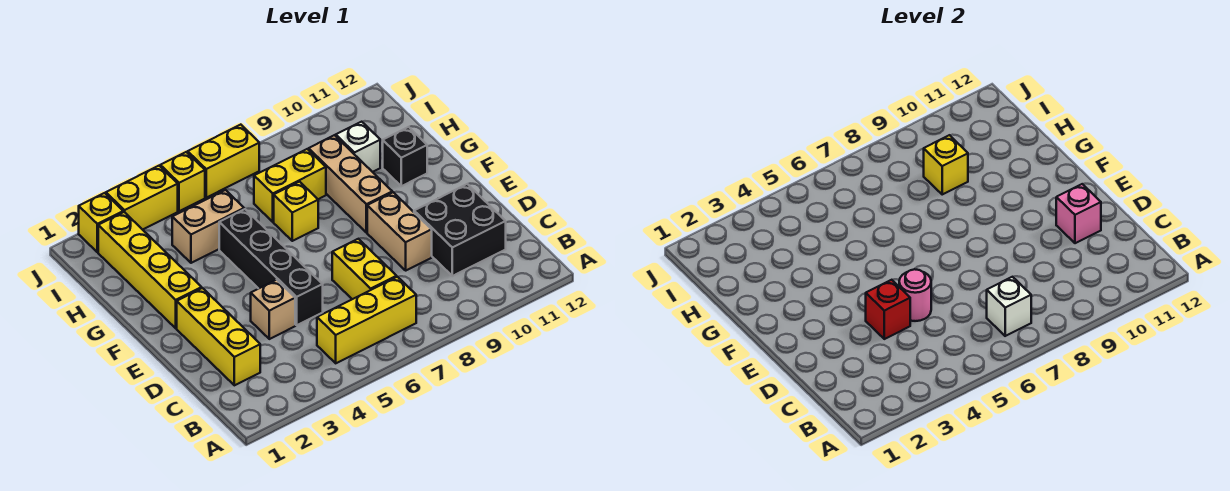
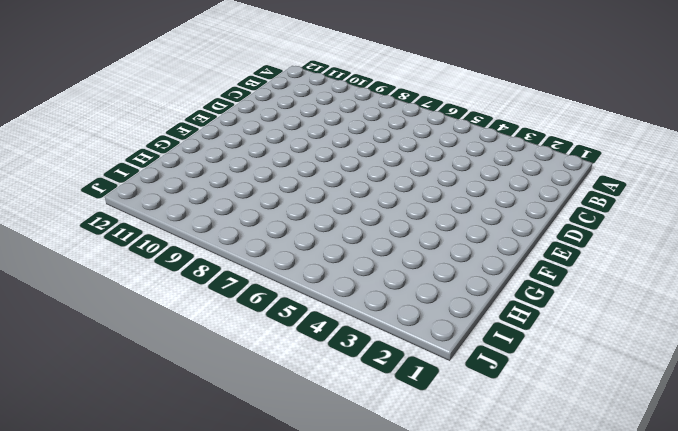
none -> yellow brick B5:B7 level 1
none -> yellow brick C2:E2 level 1
none -> yellow brick C7:D7 level 1

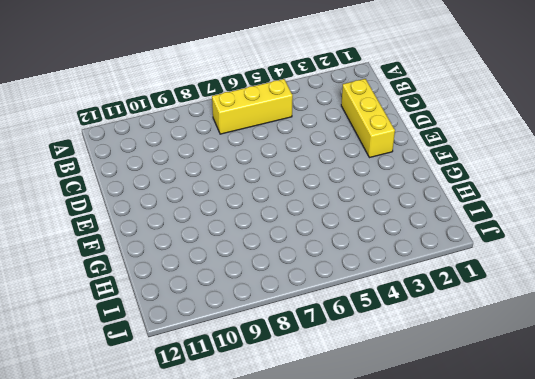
none -> yellow brick C7:D7 level 1
none -> black brick C10:D11 level 1
none -> tan brick D4 level 1

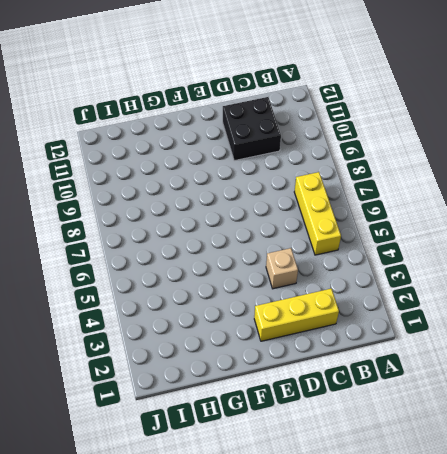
none -> yellow brick C7:D7 level 1
none -> black brick D5:G5 level 1
none -> tan brick D9:E9 level 1

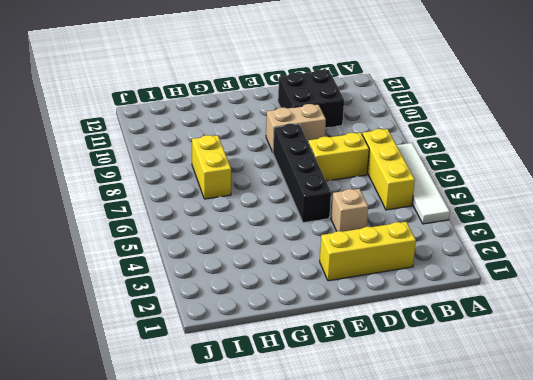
white tile A4:A7 level 1 -> none
black brick E5:E8 level 1 -> black brick D5:G5 level 1
none -> yellow brick F2:I2 level 1
none -> tan brick F9:H9 level 1
none -> yellow brick G7 level 1

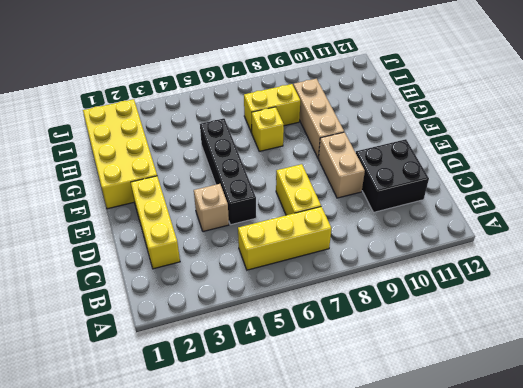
yellow brick F1:I2 level 1 -> yellow brick F2:I2 level 1
none -> black brick G11 level 1
none -> tan brick H4:H5 level 1
none -> white brick H10 level 1

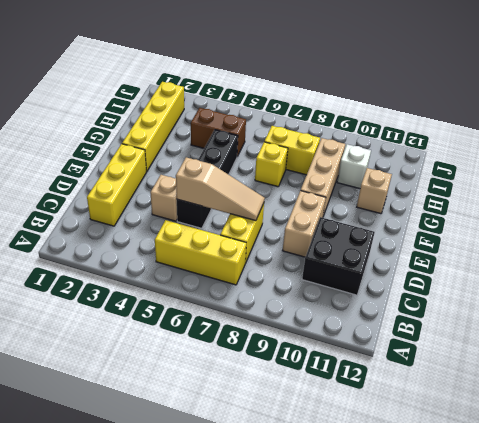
tan slope D5:D7 level 2 top 5 -> pink round brick D5 level 2
tan brick G11 level 1 -> black brick G11 level 1
brown brick H4:H5 level 1 -> tan brick H4:H5 level 1
none -> yellow brick J2 level 1
none -> yellow brick J3:J4 level 1
none -> yellow brick J5 level 1

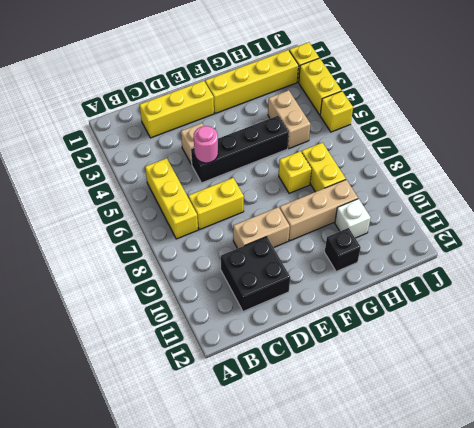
none -> yellow brick J6:J7 level 1
none -> white brick B7 level 2
none -> red brick D4 level 2

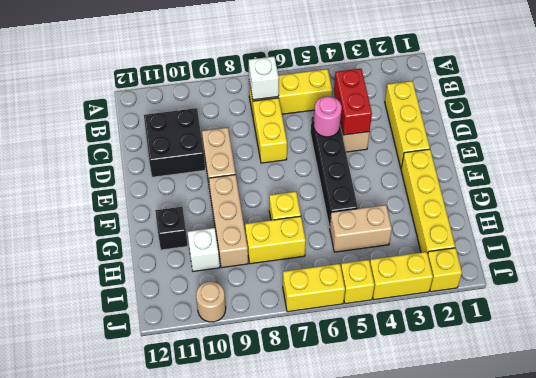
red brick C4:D4 level 2 -> red brick D4 level 2
tan round brick J10 level 1 -> none
none -> pink brick D11 level 2
none -> yellow brick H9 level 2

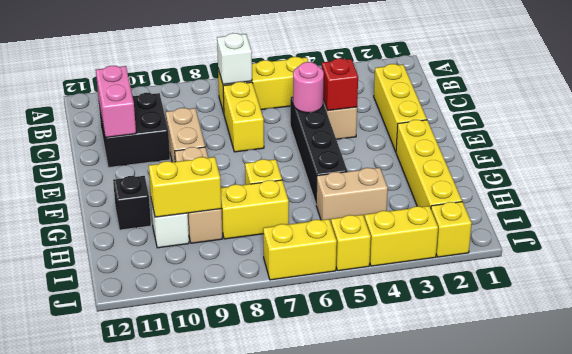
pink brick C11:D11 level 2 -> pink brick D11 level 2
yellow brick H9:H10 level 2 -> yellow brick H9 level 2

